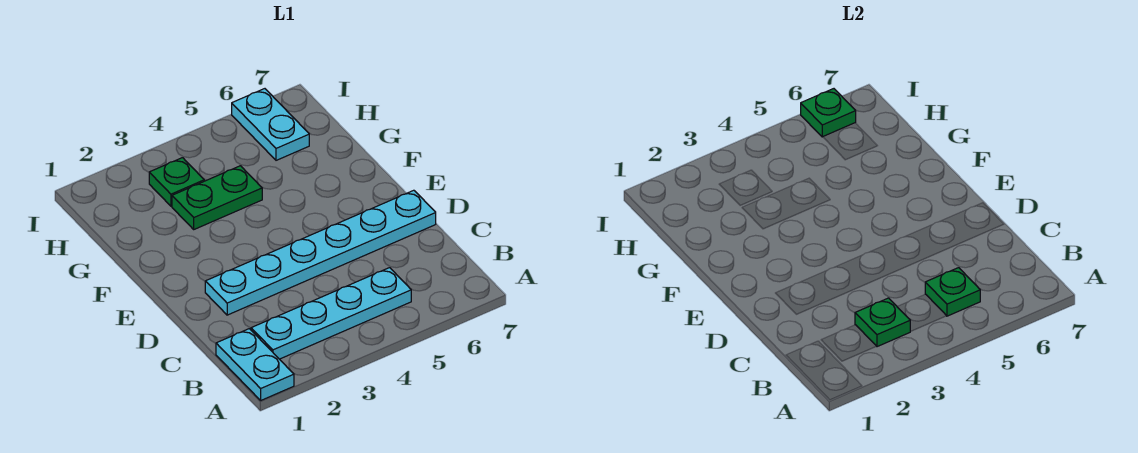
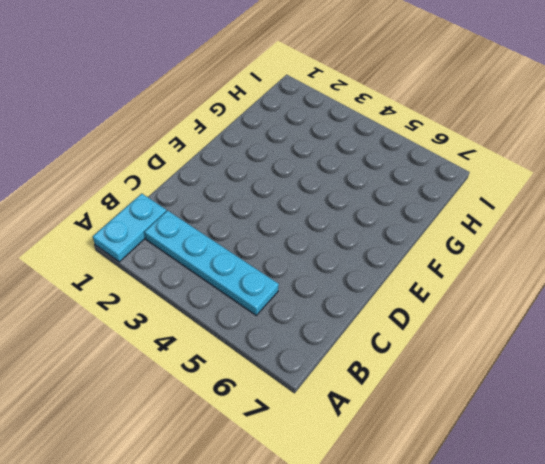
none -> cyan plate D2:D7 level 1
none -> green plate G3:G4 level 1

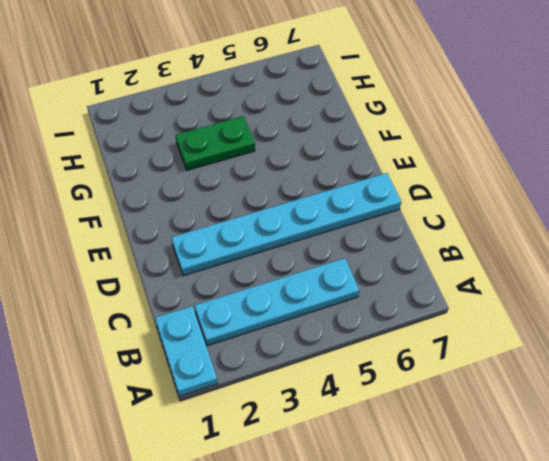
none -> green plate H3 level 1
none -> cyan plate H6:I6 level 1

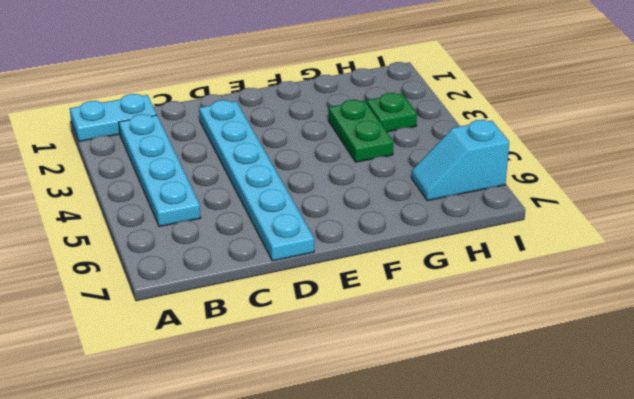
cyan slope H6:I6 level 1 top I -> cyan plate H6:I6 level 1
none -> green plate B3 level 2
none -> green plate B5 level 2

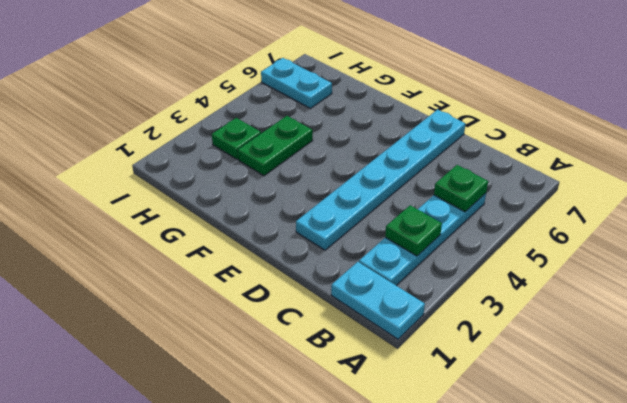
none -> green plate I6 level 2

